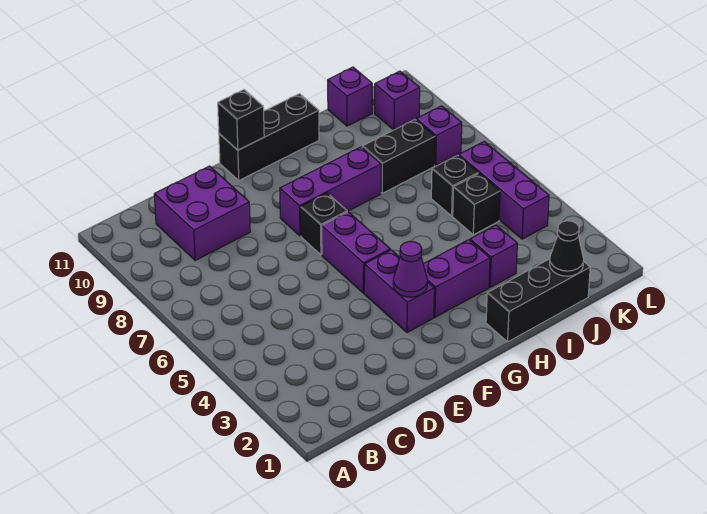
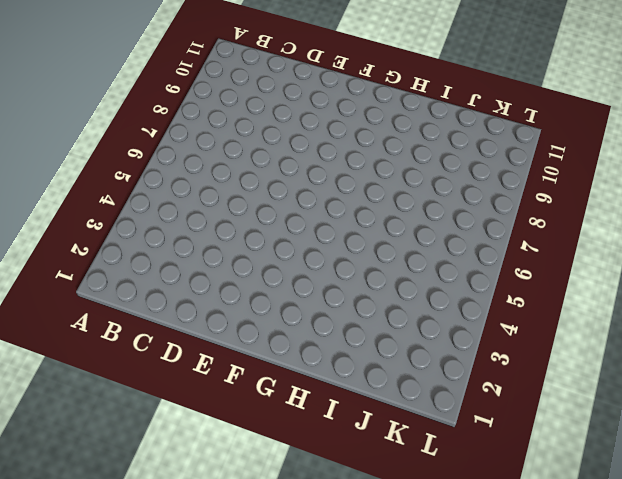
none -> purple brick C9:D10 level 1
none -> purple brick F3:F4 level 1
none -> purple brick F5:F6 level 1

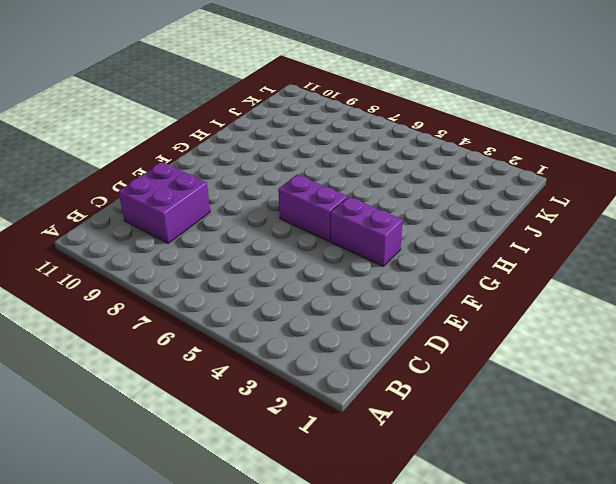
none -> black brick F7 level 1
none -> purple brick F8:H8 level 1
none -> black brick F11:H11 level 1

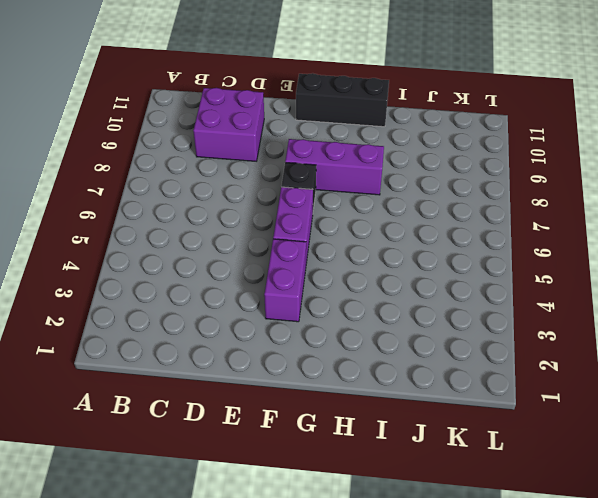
none -> purple brick G3:H3 level 1
none -> black brick H1:J1 level 1
none -> purple brick I3 level 1

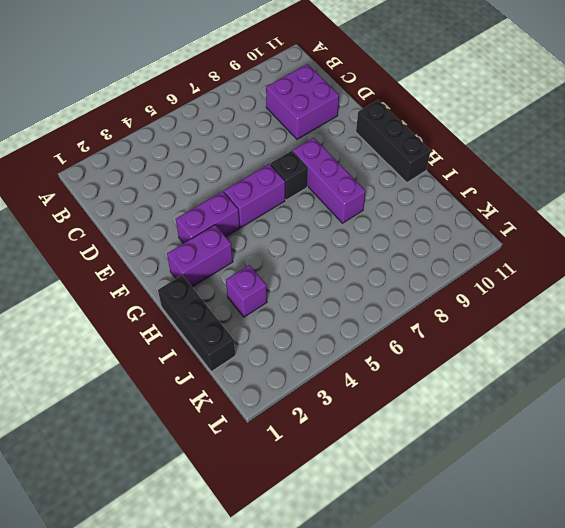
purple brick G2:G3 level 1 -> purple brick G3:H3 level 1
none -> black brick I8:J8 level 1
none -> black brick J5 level 1
none -> black brick J6 level 1

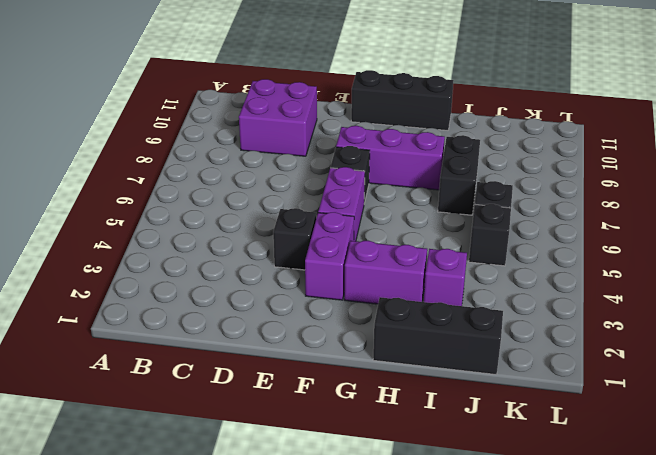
black brick E4 level 1 -> black brick F11 level 2
black brick I7:I8 level 1 -> black brick I8:J8 level 1
none -> purple brick J11 level 1
none -> purple brick K4:K6 level 1
none -> purple brick K8 level 1

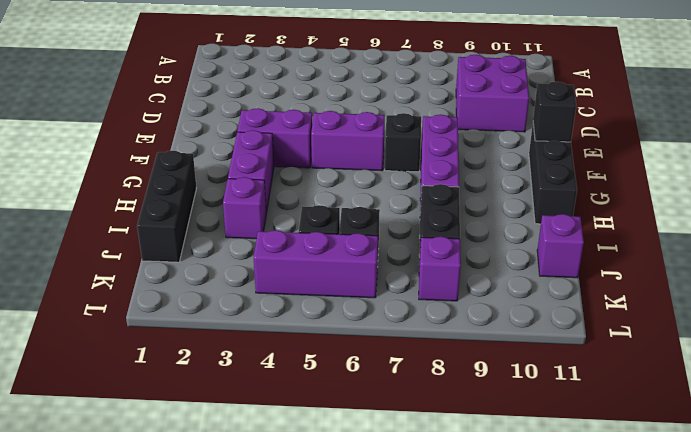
none -> purple brick K10 level 1
none -> purple cone F3 level 2
none -> black cone J1 level 2

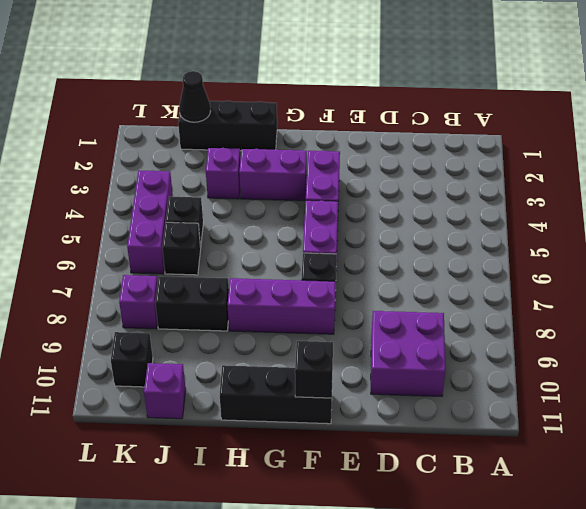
black brick K10 level 1 -> purple brick K10 level 1
none -> purple cone F3 level 2

